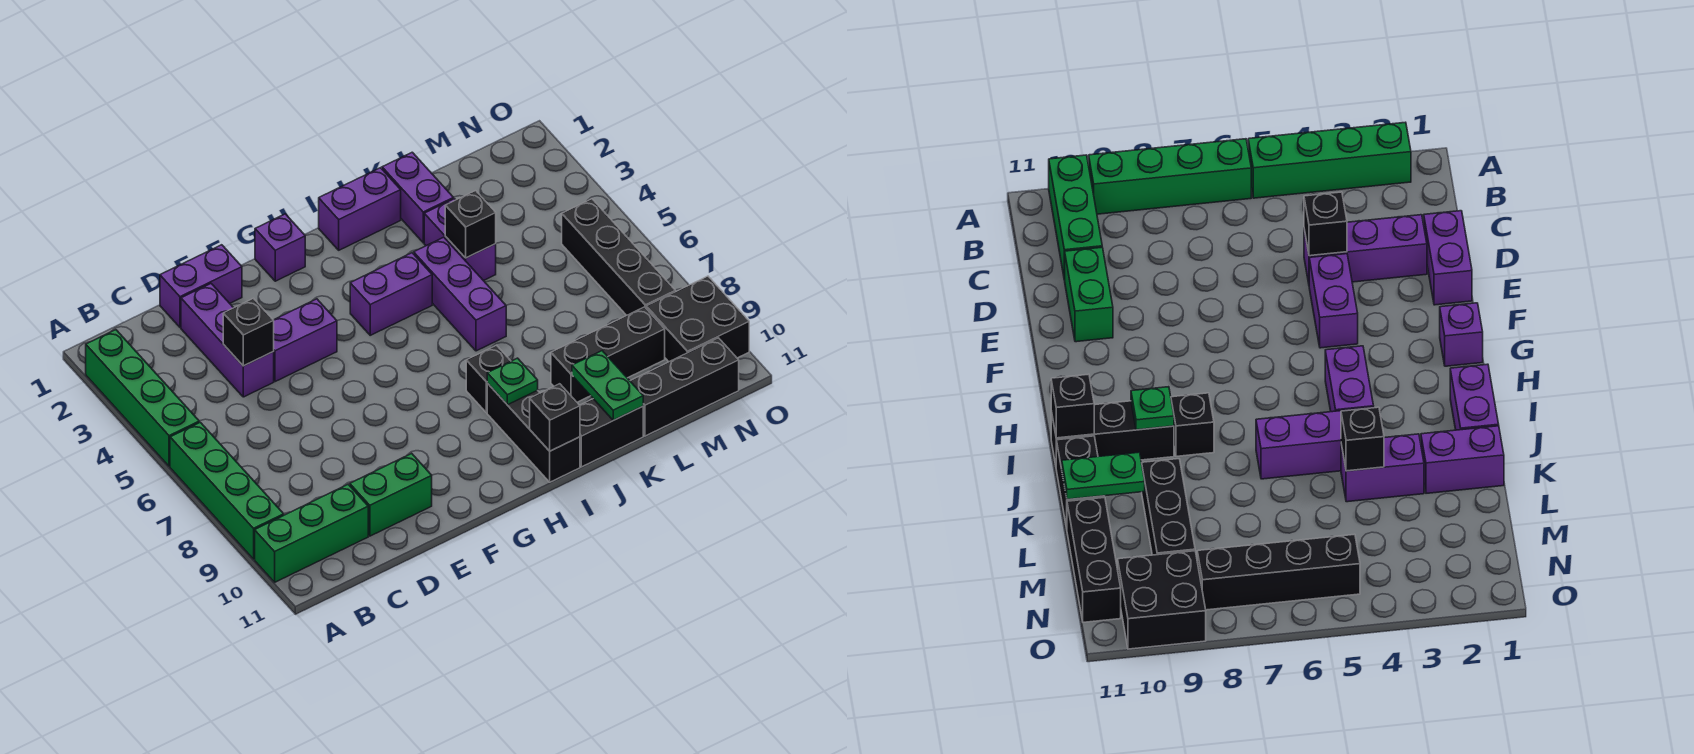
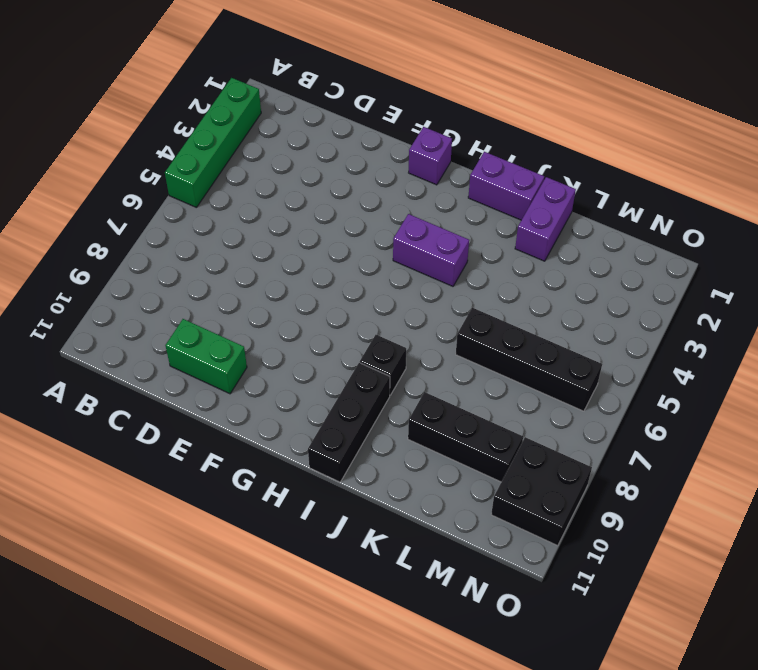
black brick K6:N6 level 1 -> black brick N5:N8 level 1
none -> green brick A6:A9 level 1
none -> green brick A10:C10 level 1
none -> purple brick D1:E1 level 1

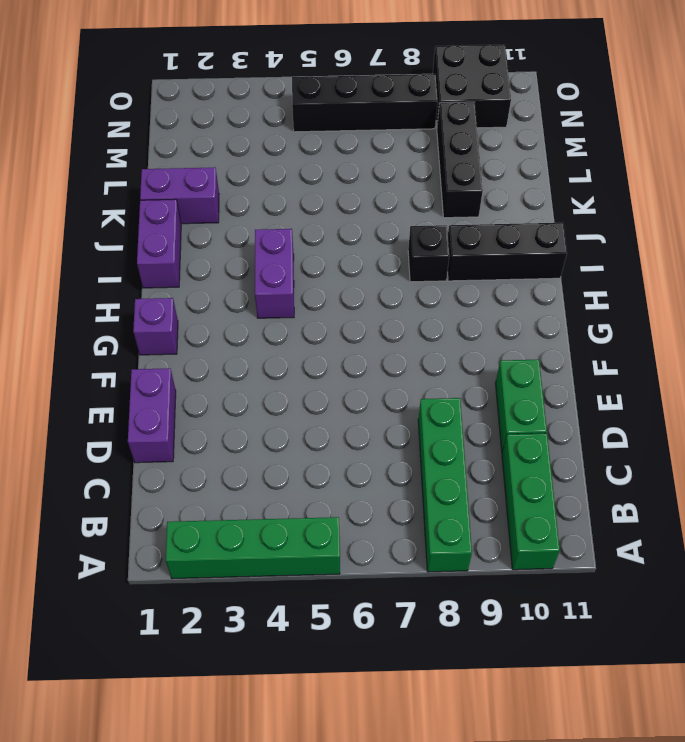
green brick A8:D8 level 1 -> green brick A6:A9 level 1
none -> purple brick D2:D4 level 1
none -> purple brick E4:F4 level 1
none -> purple brick J4:J6 level 1

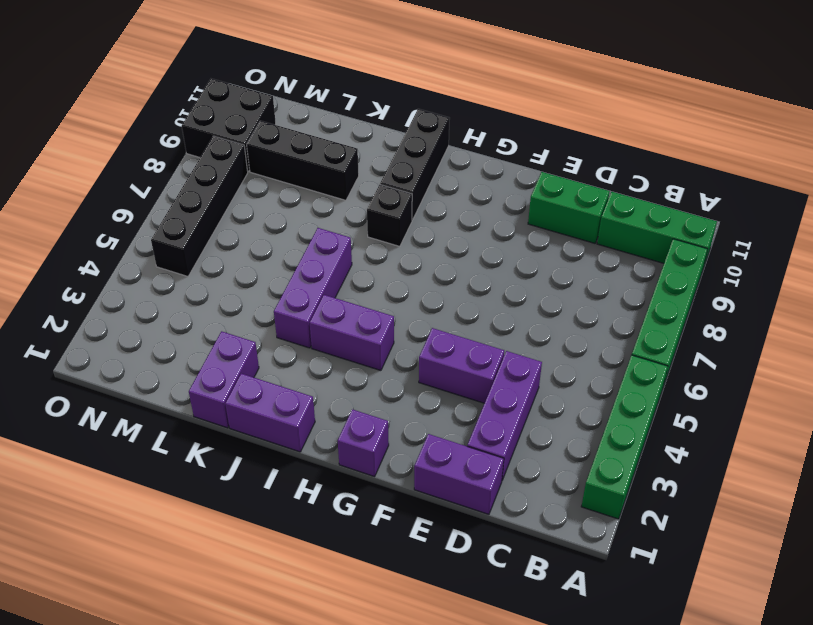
none -> black brick J11:K11 level 1
none -> purple brick K3:K4 level 1
none -> black brick L11:N11 level 1

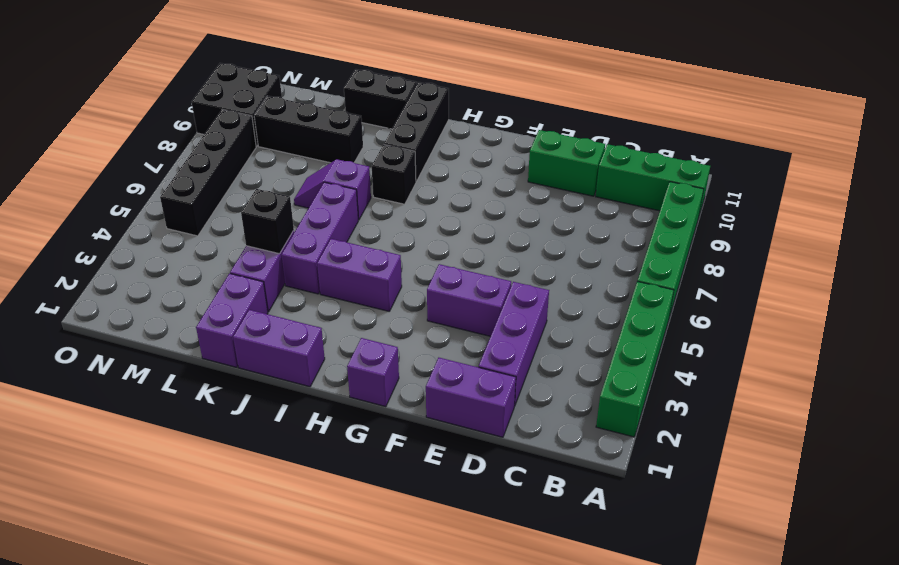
purple slope J7:K7 level 1 top J -> none
none -> black brick L11:N11 level 1
none -> black brick D4 level 2
none -> green plate I9 level 2

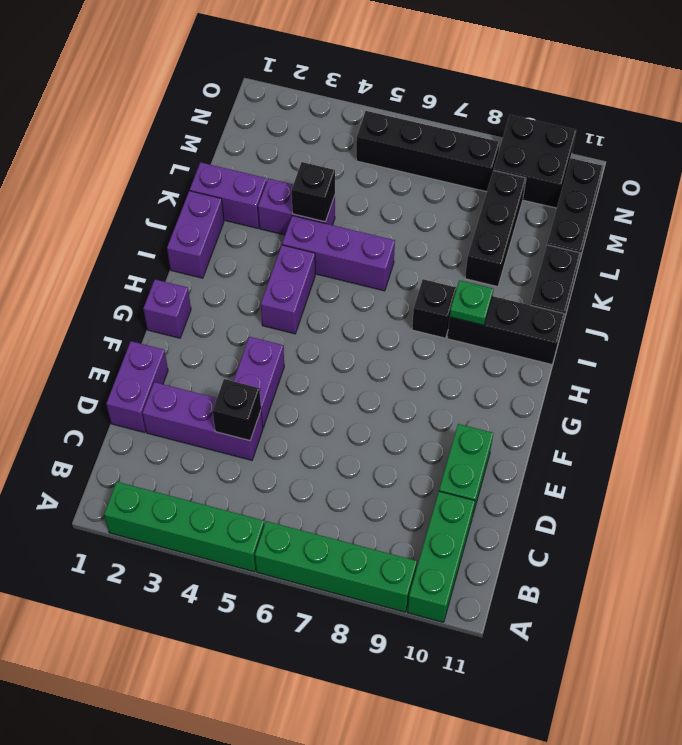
none -> black brick I11 level 2
none -> green plate K10:K11 level 2

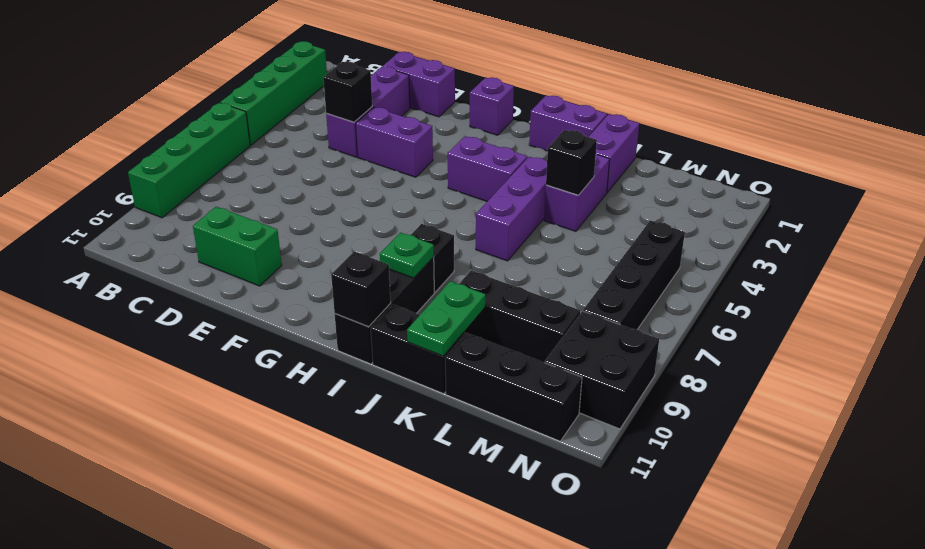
none -> green brick A10:C10 level 1

